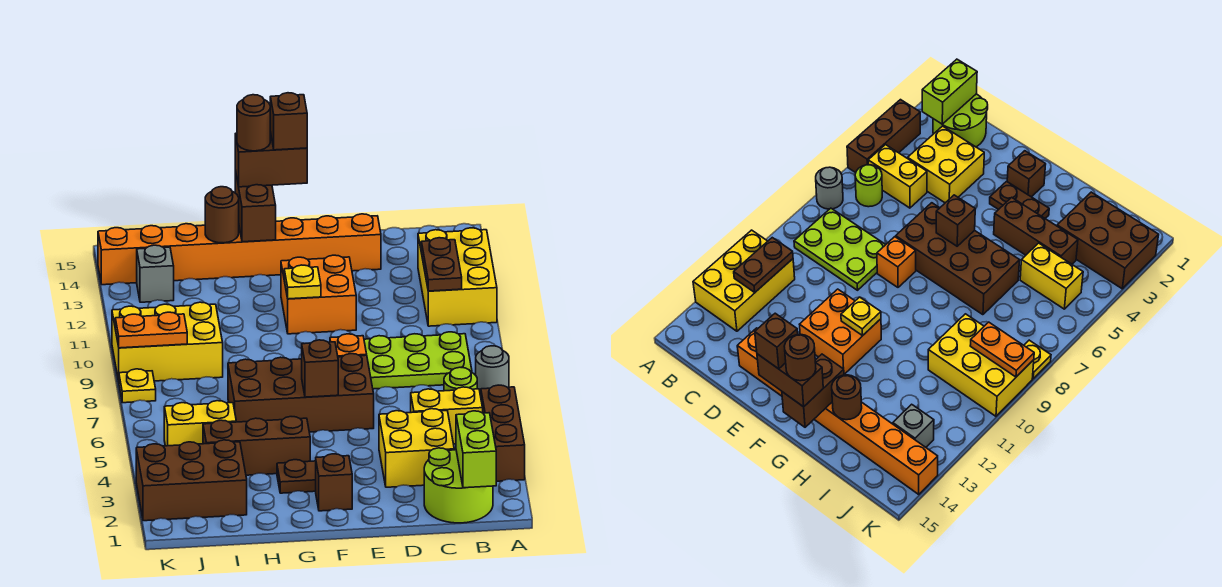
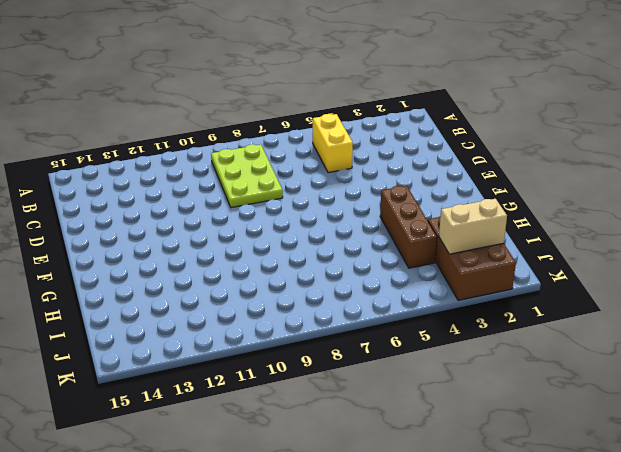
tan brick J2:J3 level 2 -> none
none -> brown brick A3:A5 level 1
none -> grey round brick A7 level 1
none -> yellow brick A11:B13 level 1
none -> lime round brick B1:C2 level 1

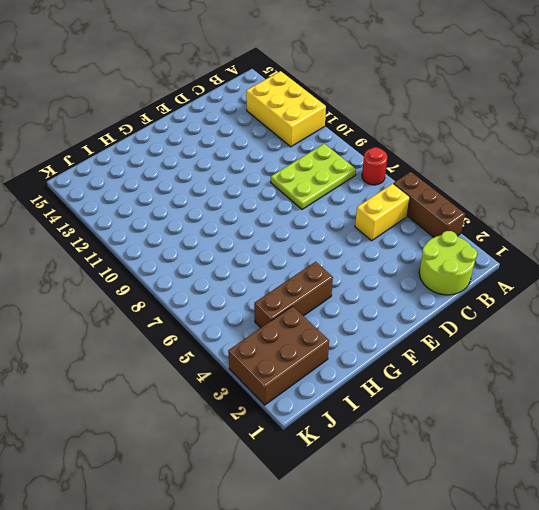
red round brick A7 level 1 -> grey round brick A7 level 1
none -> lime round brick B6 level 1
none -> yellow brick C3:D4 level 1
none -> orange brick D14:K14 level 1
none -> brown brick E6:H7 level 1

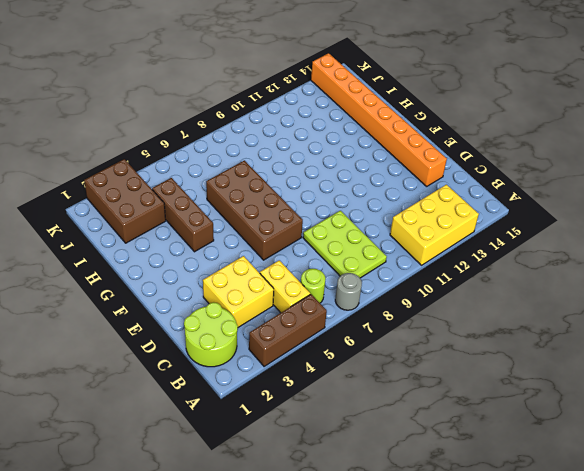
none -> orange brick E8 level 1
none -> orange brick E11:F12 level 1
none -> brown brick F2 level 1
none -> brown plate F3:G3 level 1

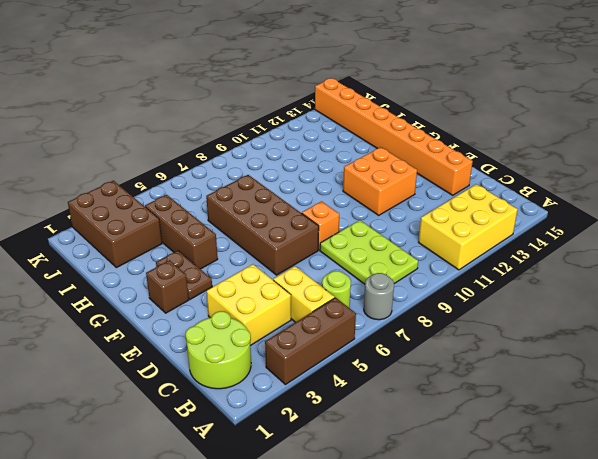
none -> yellow brick I5:J5 level 1
none -> yellow brick I9:K10 level 1
none -> grey brick J13 level 1
none -> yellow plate K8 level 1

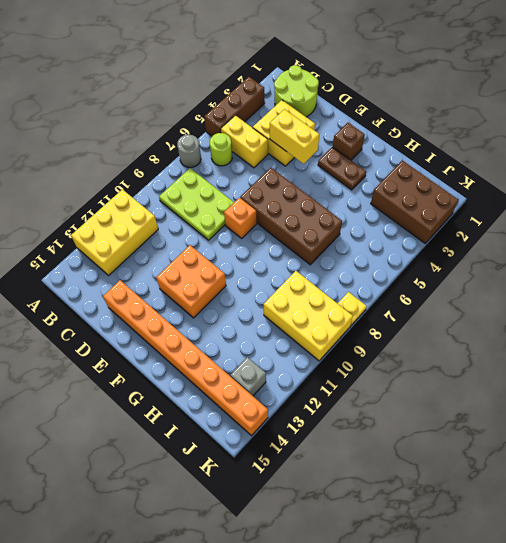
yellow brick D4:E4 level 2 -> yellow brick I5:J5 level 1
none -> brown brick G4:I4 level 1
none -> lime brick B1:B2 level 2
none -> brown plate B11:B12 level 2
none -> brown brick F6 level 2

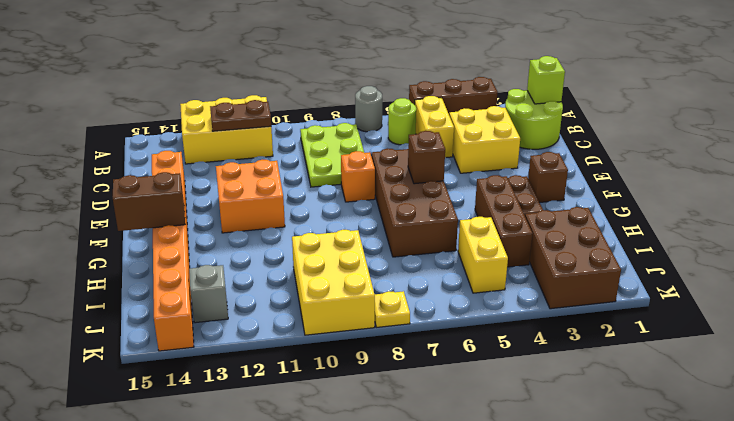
lime brick B1 level 2 -> lime brick B1:B2 level 2
none -> yellow plate F11 level 2
none -> brown round brick H14 level 2
none -> orange plate J9:K9 level 2
none -> brown brick F15:G15 level 3

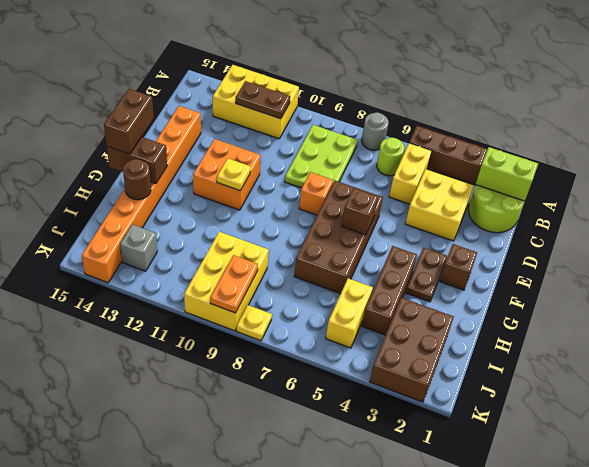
none -> brown brick F15 level 4
none -> brown round brick G15 level 4

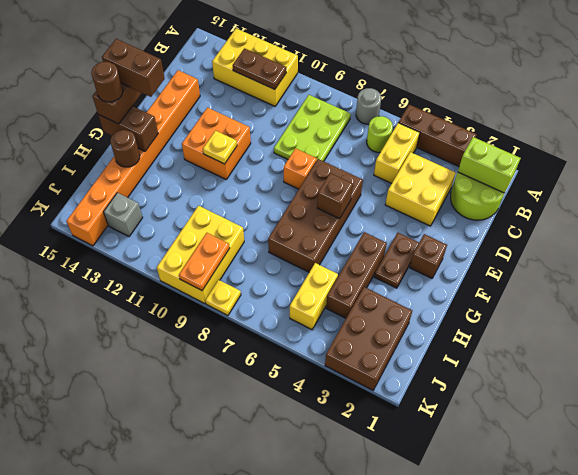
brown brick F14:F15 level 4 -> brown brick F15 level 4

